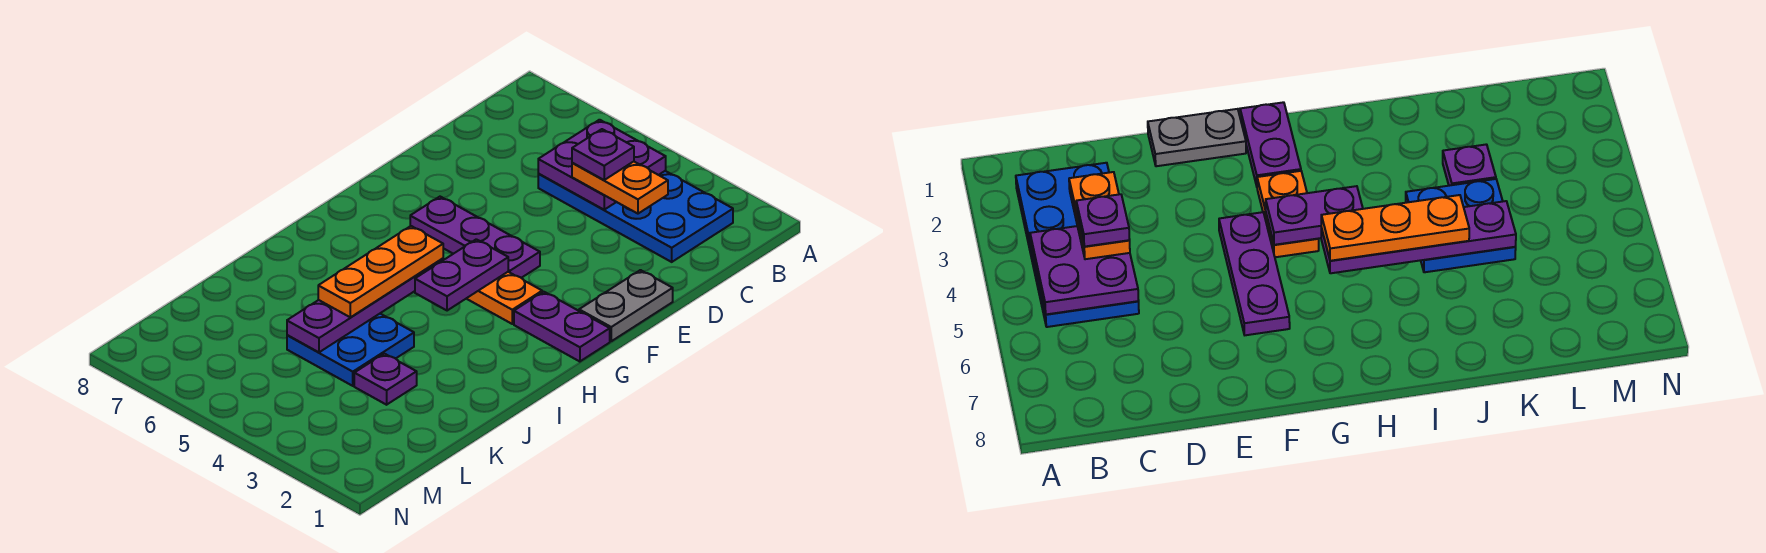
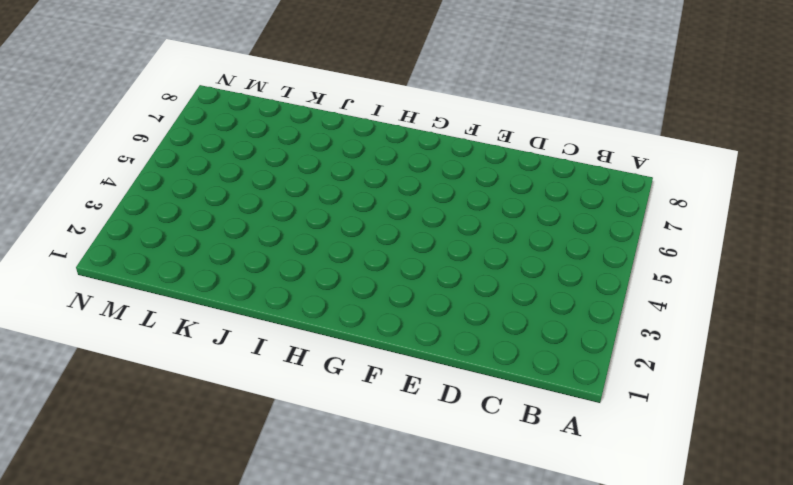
none -> blue plate B2:C5 level 1
none -> grey plate E1:F1 level 1
none -> purple plate F4:F6 level 1

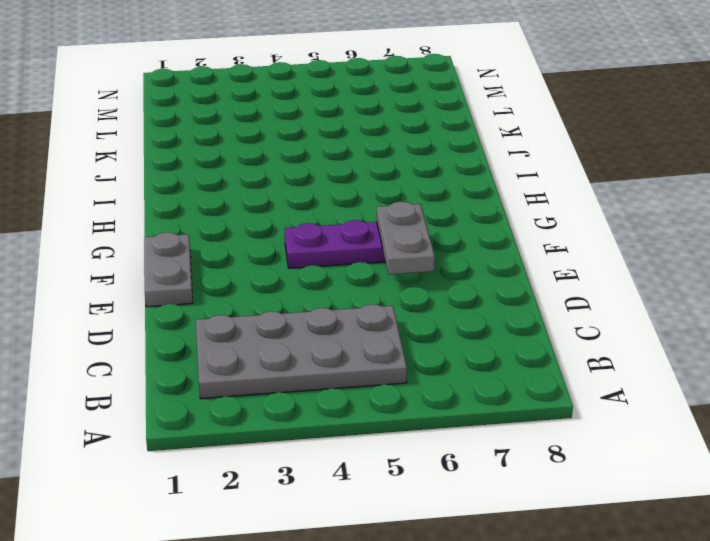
grey plate B2:C5 level 1 -> blue plate B2:C5 level 1
grey plate E6:F6 level 2 -> none
none -> purple plate G1:G2 level 1
none -> orange plate G3:G4 level 1
none -> blue plate J4:K5 level 1

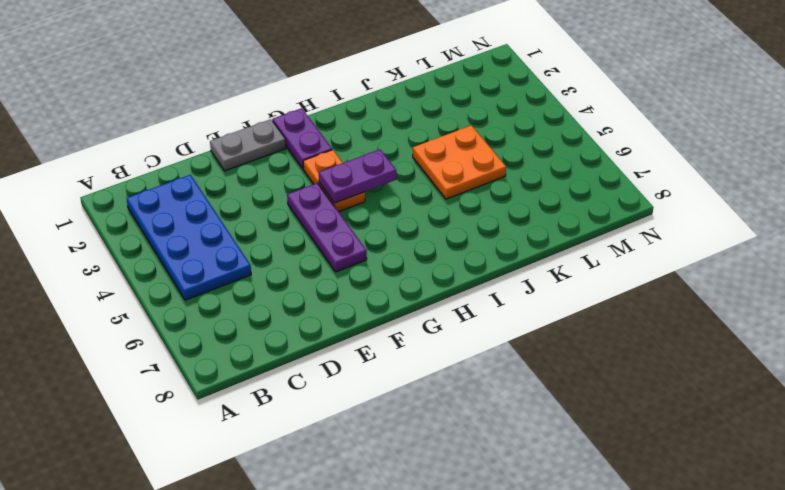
orange plate J4:K5 level 1 -> blue plate J4:K5 level 1
none -> purple plate K3 level 1
none -> purple plate B4:C5 level 2
none -> purple plate H5:K5 level 2

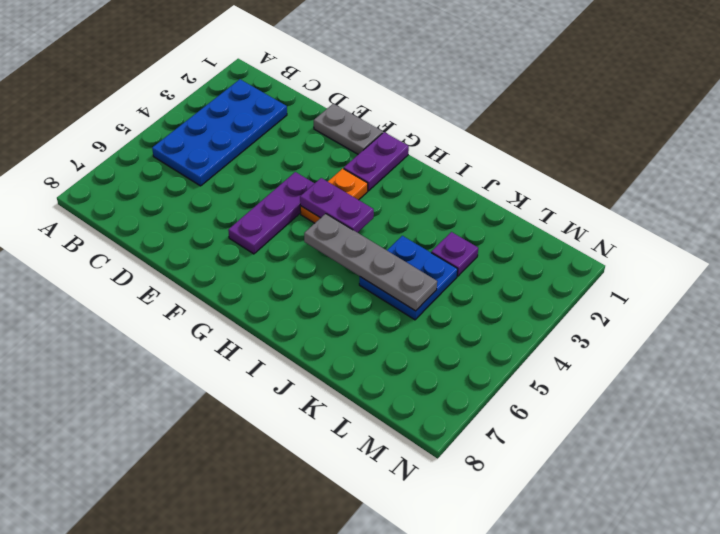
grey plate H5:K5 level 2 -> purple plate H5:K5 level 2
none -> purple plate B4:C5 level 2
none -> orange plate C3:C4 level 3
none -> orange plate H5:J5 level 3

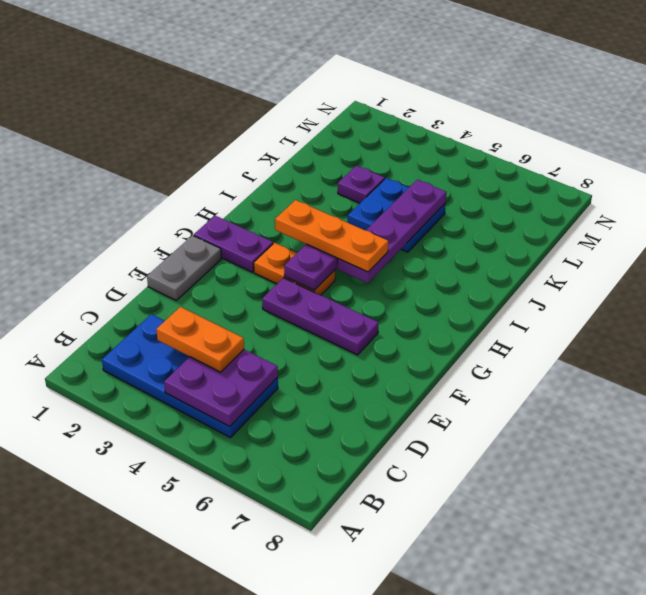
orange plate H3:H5 level 3 -> orange plate H5:J5 level 3
none -> purple plate C4 level 4

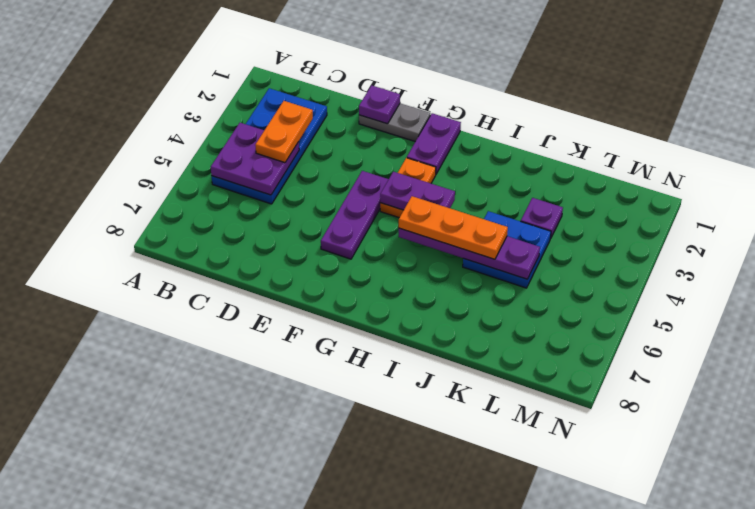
purple plate E1 level 2 -> purple plate C4 level 4

